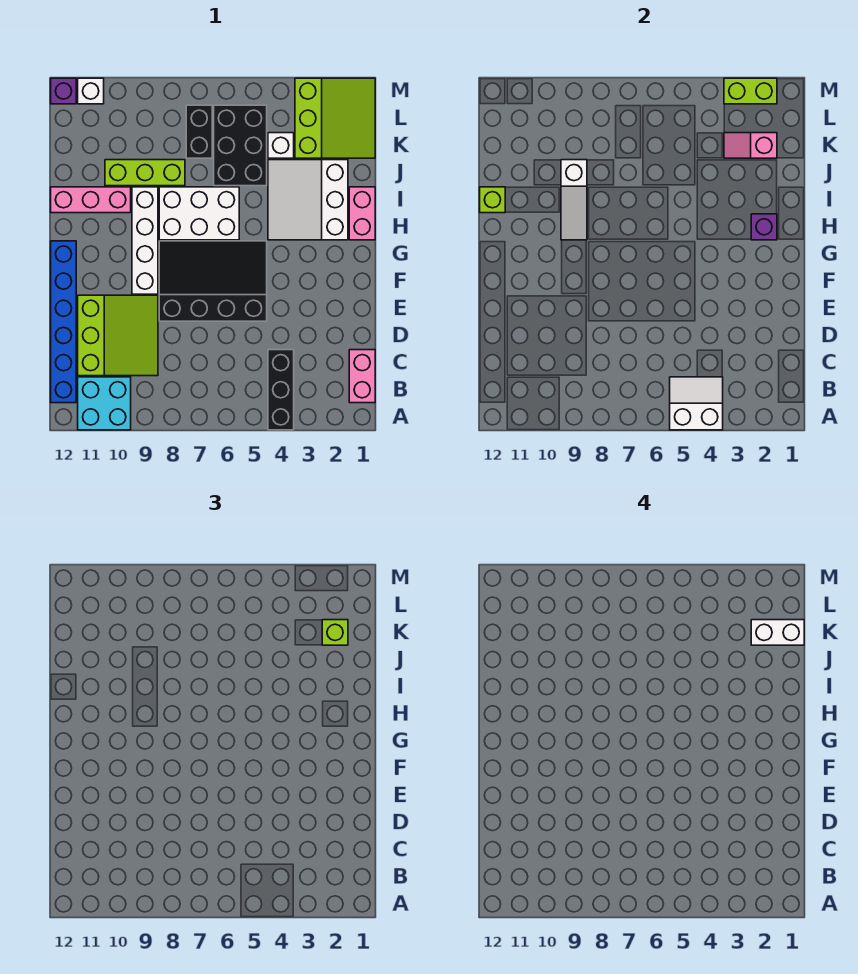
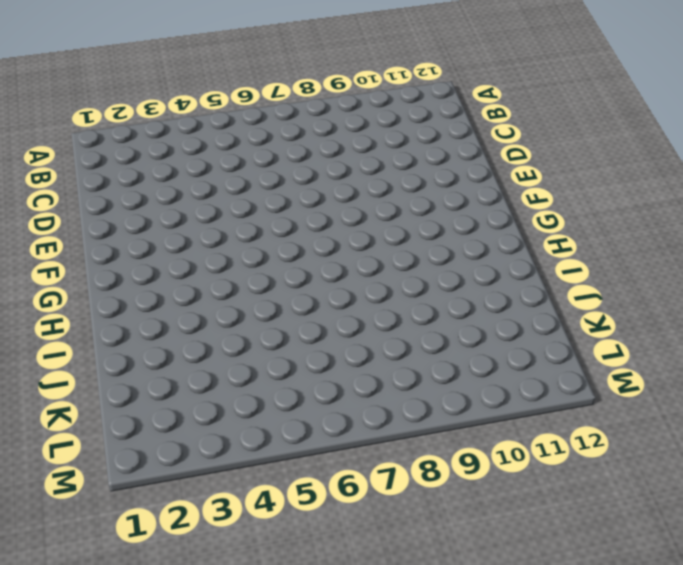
none -> black brick A4:C4 level 1
none -> cyan brick A10:B11 level 1
none -> pink brick B1:C1 level 1

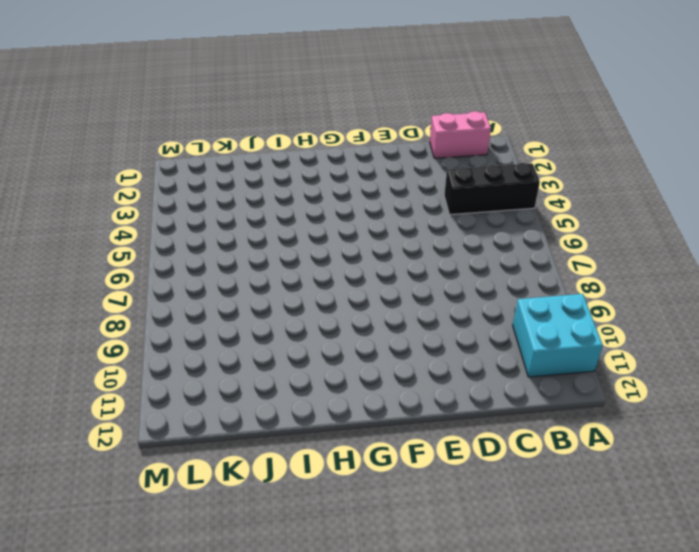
none -> blue brick B12:G12 level 1
none -> lime slope C9:E11 level 1 top 11
none -> black slope E5:G8 level 1 top E

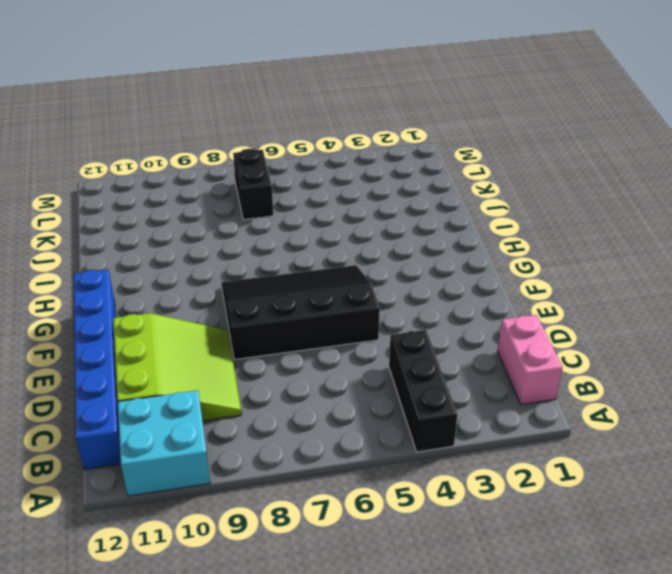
none -> white brick F9:I9 level 1
none -> pink brick H1:I1 level 1
none -> white slope H2:J4 level 1 top 2

